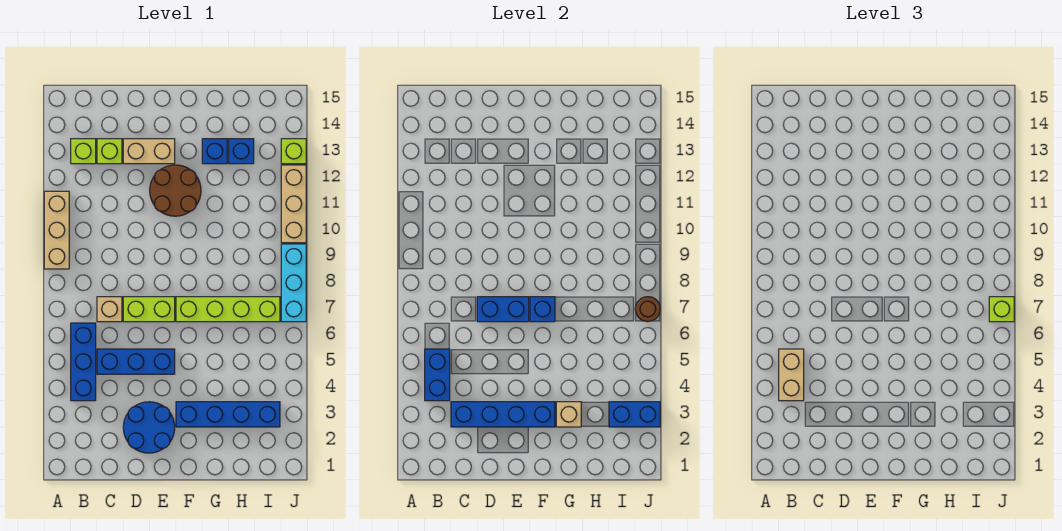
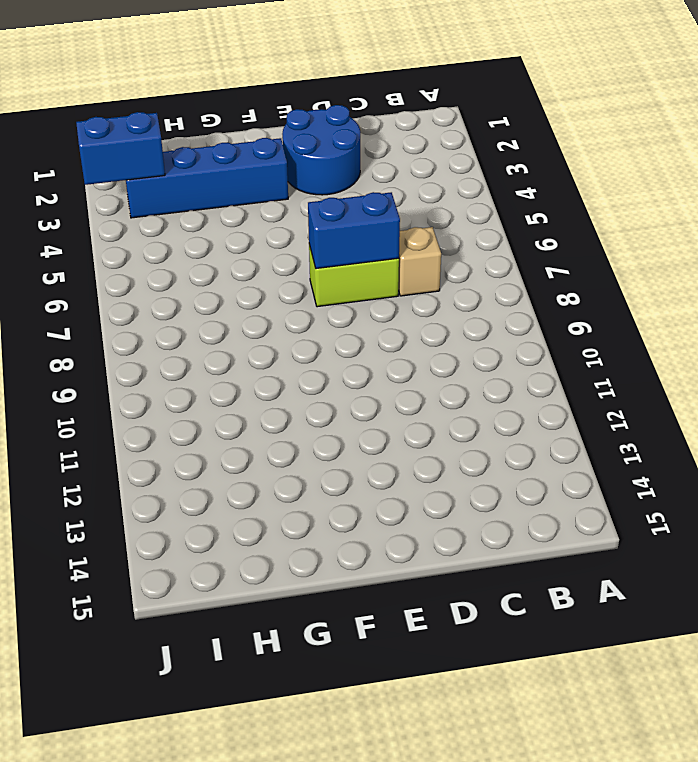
none -> tan brick A9:A11 level 1
none -> blue brick B4:B6 level 1
none -> lime brick B13 level 1

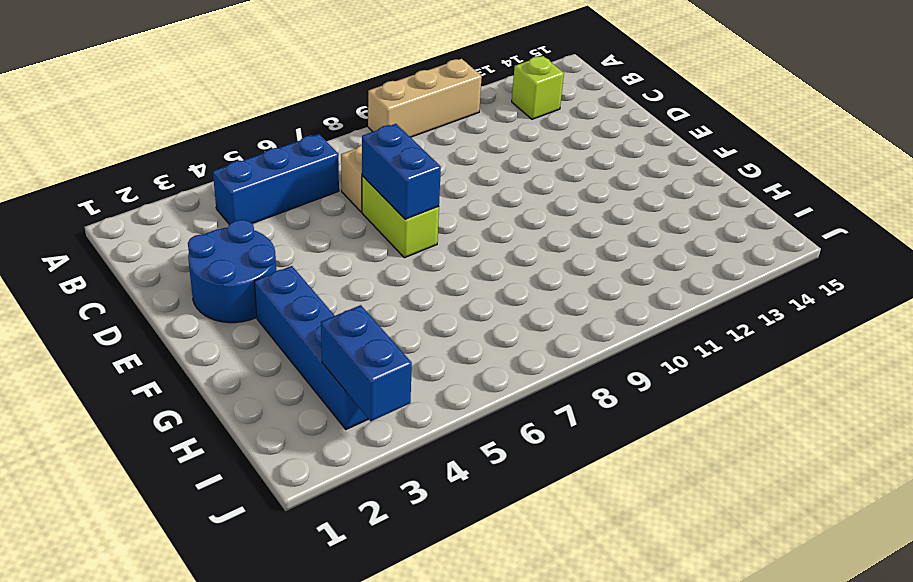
none -> blue brick C5:E5 level 1
none -> lime brick C13 level 1
none -> tan brick D13:E13 level 1

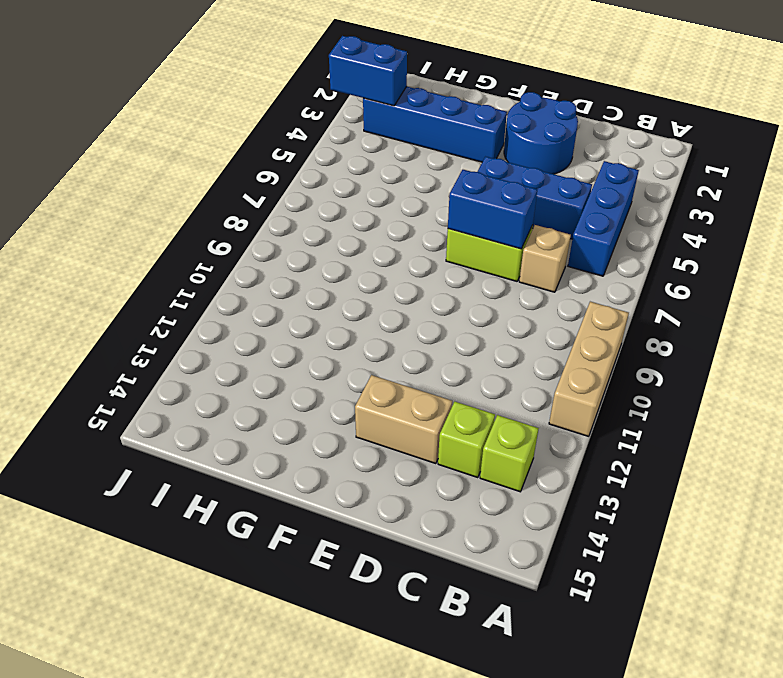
none -> brown round brick E11:F12 level 1
none -> lime brick F7:I7 level 1
none -> blue brick G13 level 1

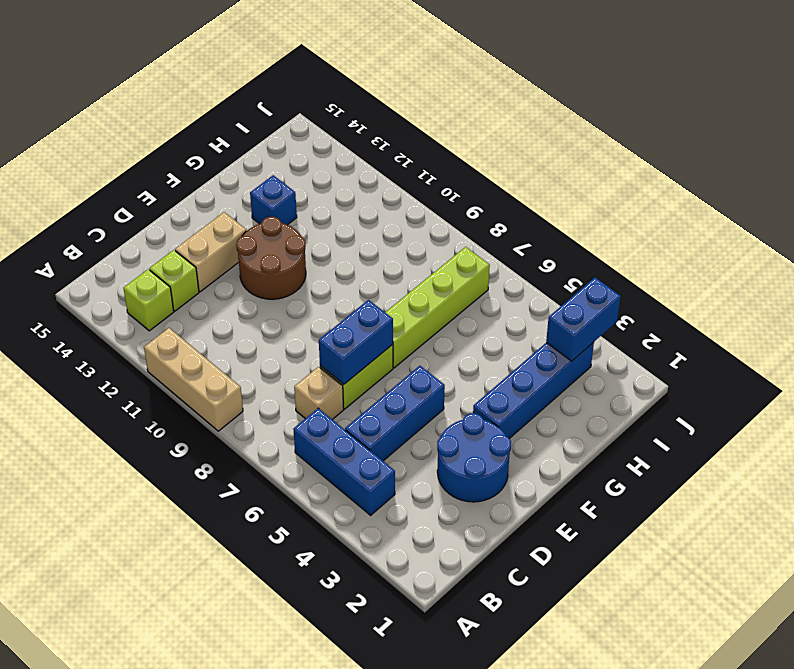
none -> blue brick H13 level 1
none -> cyan brick J7:J9 level 1
none -> tan brick J10:J12 level 1

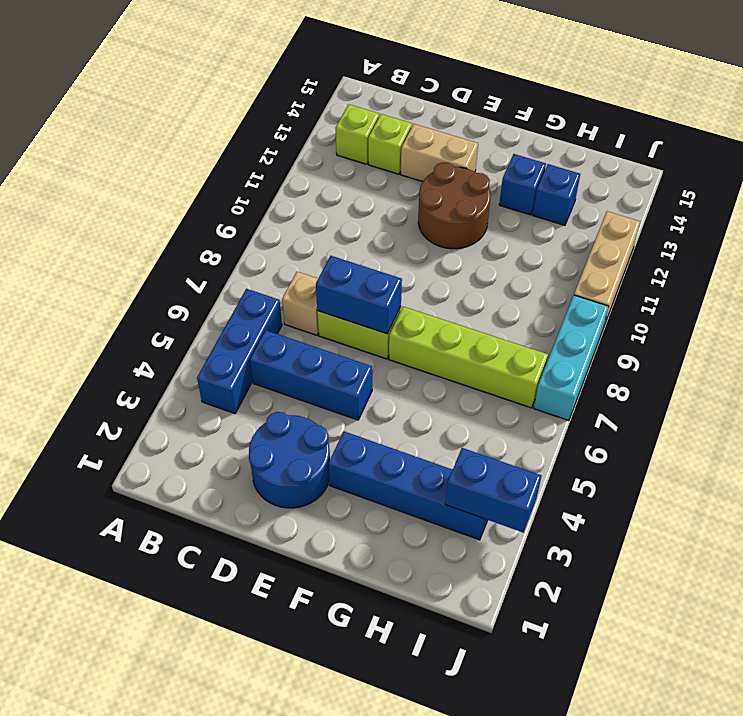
none -> tan brick A9:A11 level 1
none -> lime brick J13 level 1
none -> blue brick B4:B5 level 2

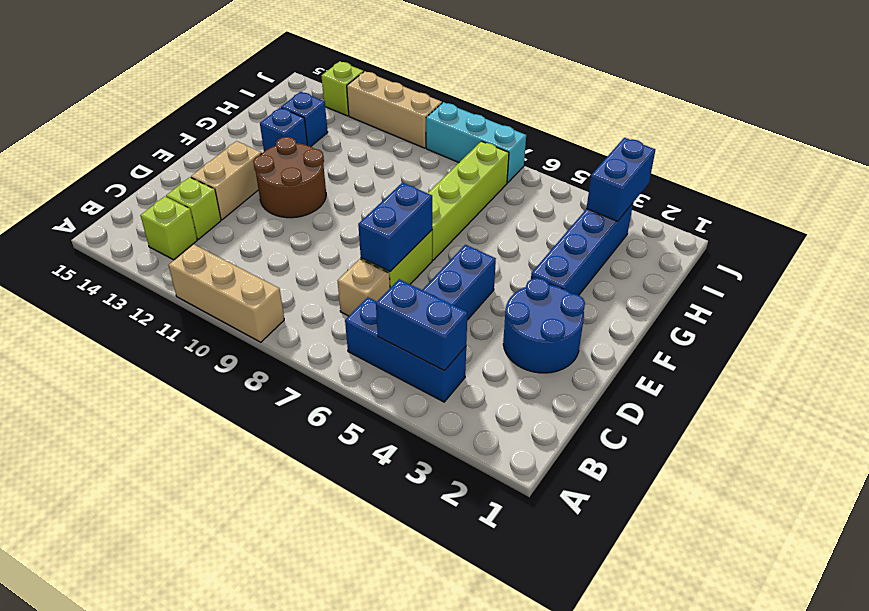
none -> blue brick C3:F3 level 2
none -> blue brick F7 level 2
none -> tan brick G3 level 2

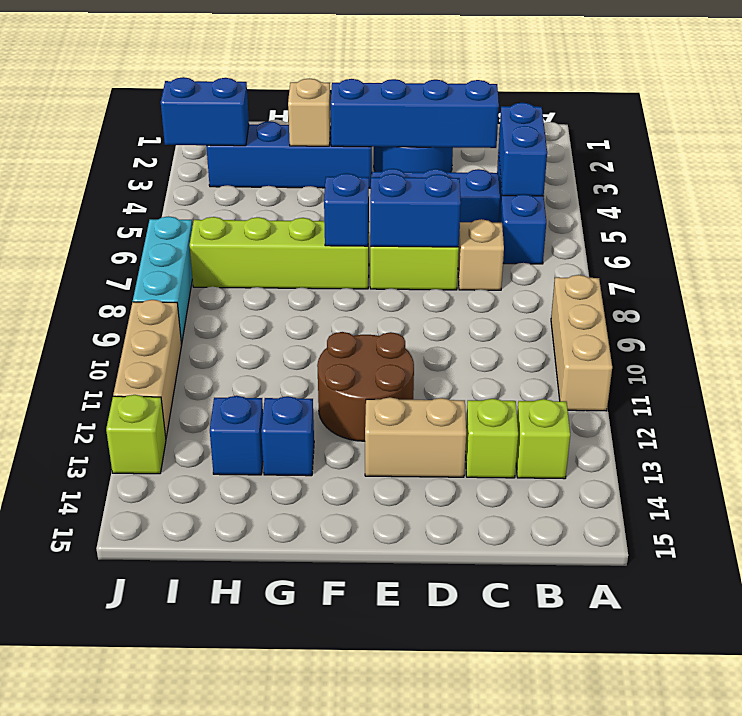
none -> brown round brick J7 level 2
none -> tan brick B4:B5 level 3
none -> lime brick J7 level 3

